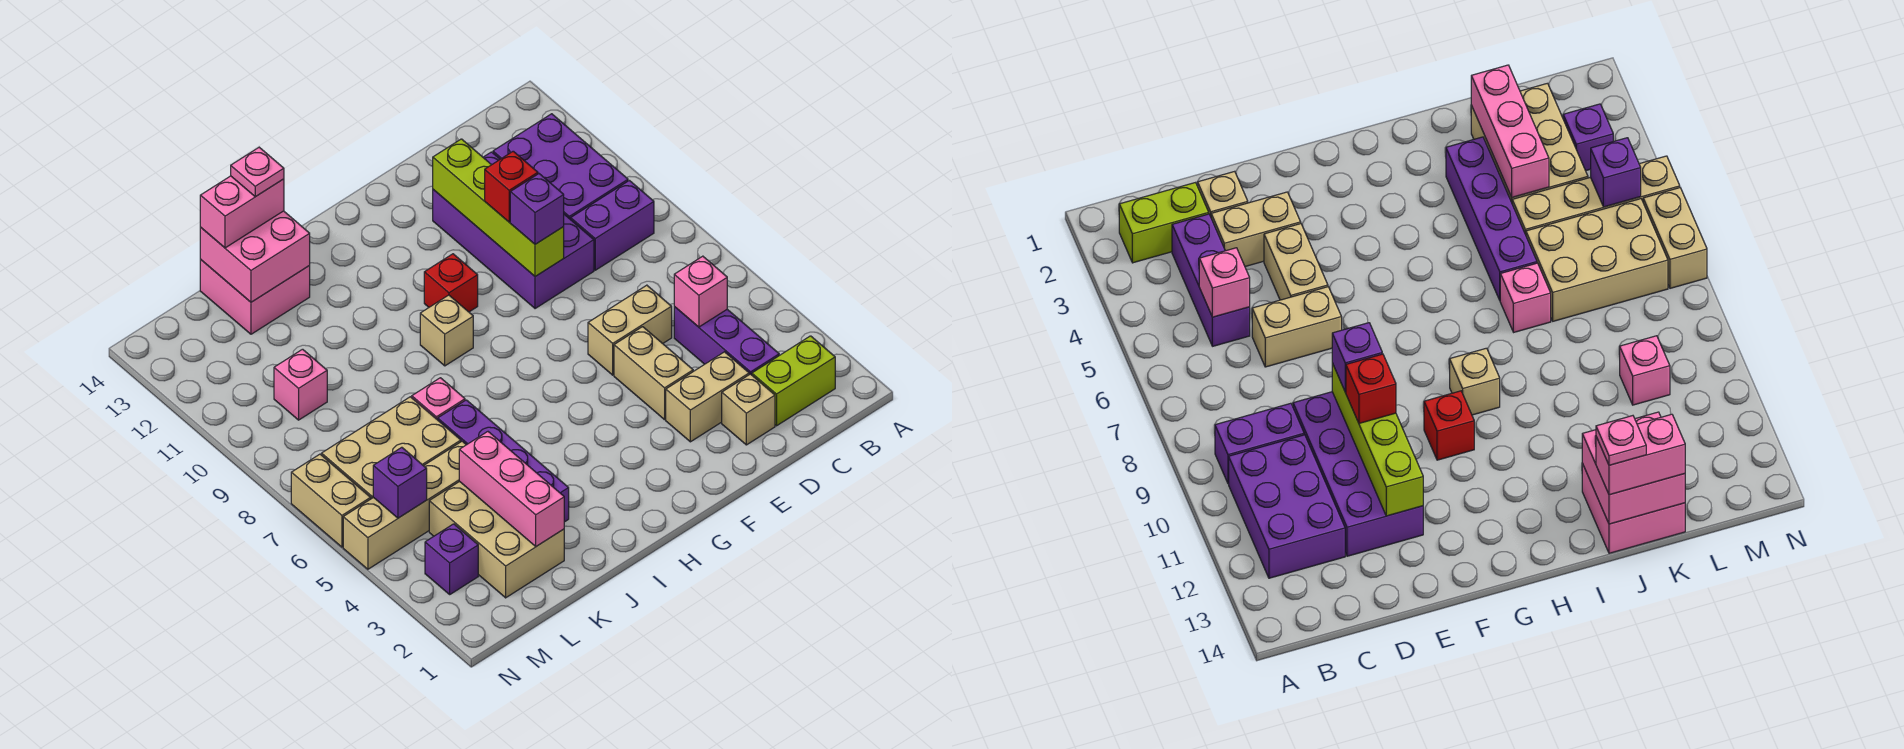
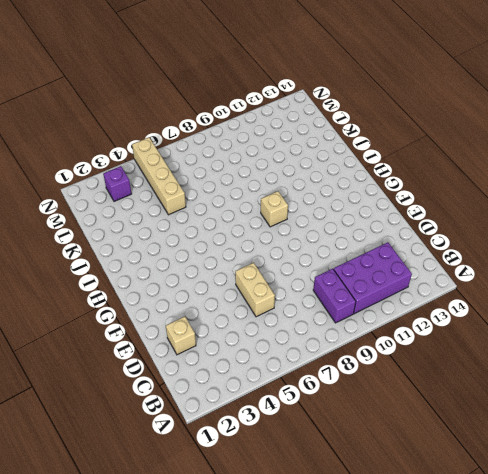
none -> lime brick B2:C2 level 1
none -> purple brick C3:C5 level 1
none -> tan brick D3:E3 level 1

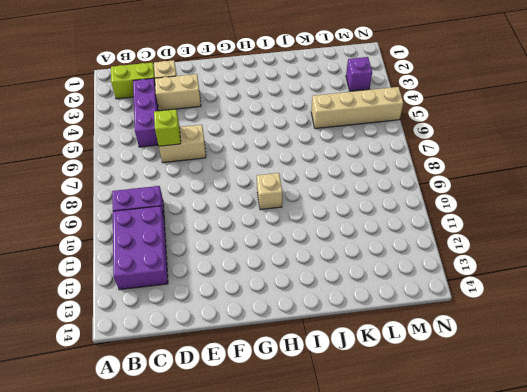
lime brick D6 level 2 -> none
none -> purple brick D9:E12 level 1
none -> tan brick E4:E5 level 1
none -> red brick G10 level 1

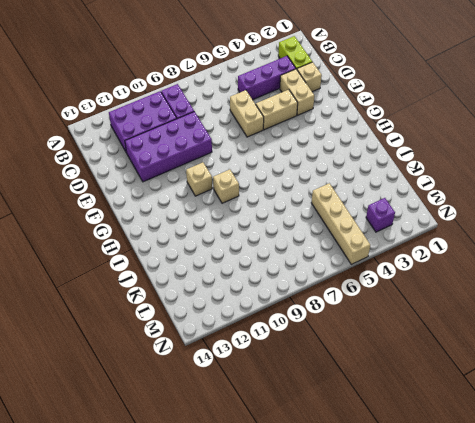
tan brick G10 level 1 -> red brick G10 level 1
none -> purple brick J3:J6 level 1
none -> pink brick J7 level 1
none -> pink brick J13:K14 level 1

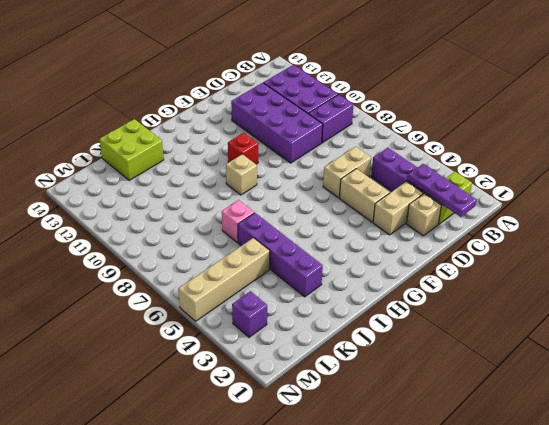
purple plate C1:C3 level 2 -> none
lime brick J13:K14 level 1 -> pink brick J13:K14 level 1
none -> tan brick K2:L4 level 1
none -> tan brick K6:M7 level 1
none -> pink brick L10 level 1

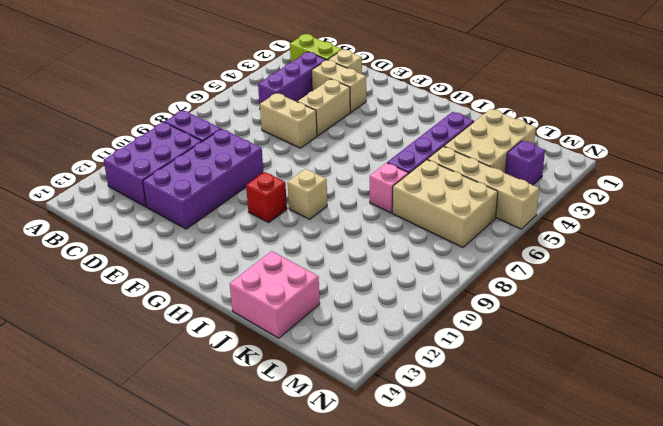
none -> pink brick L10 level 1
none -> tan brick N6:N7 level 1
none -> pink brick C5 level 2

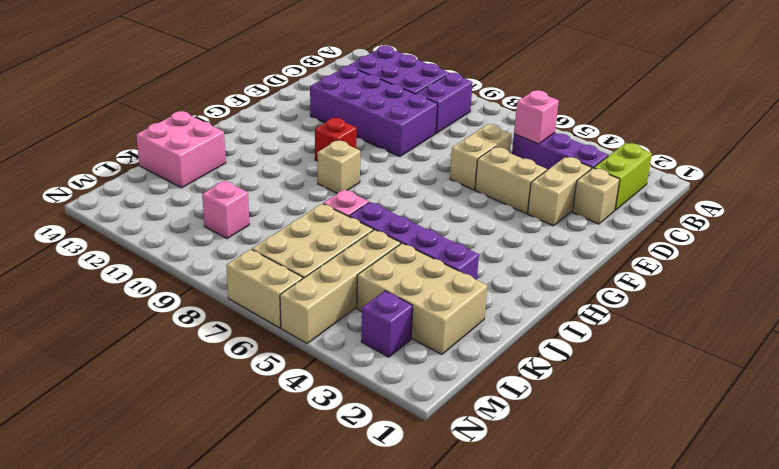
none -> lime brick E9:E12 level 2
none -> pink brick J13:K14 level 2
none -> pink brick K2:K4 level 2

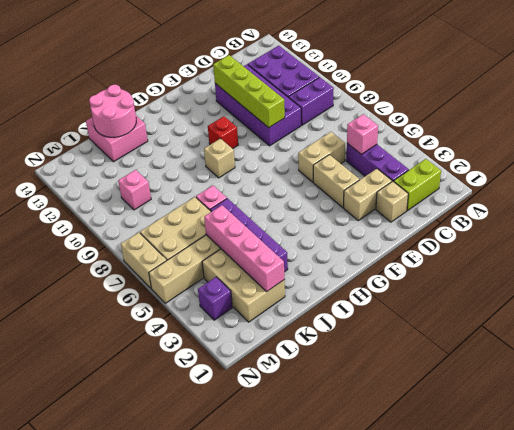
pink round brick J13:K14 level 2 -> pink brick J13:K14 level 2
pink brick K2:K5 level 2 -> pink brick K2:K4 level 2
none -> purple brick M5 level 2
none -> purple brick E9 level 3
none -> red brick E10 level 3

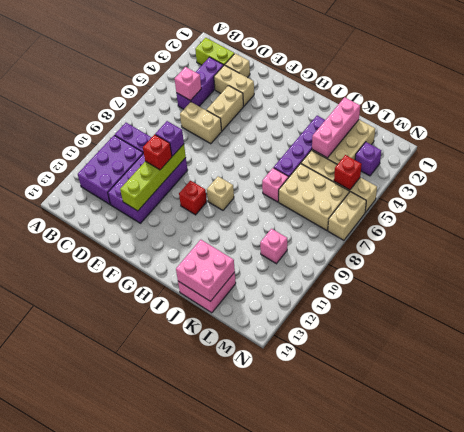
red brick M5 level 2 -> purple brick M5 level 2
none -> pink brick J14:K14 level 3
none -> pink plate J14 level 4

